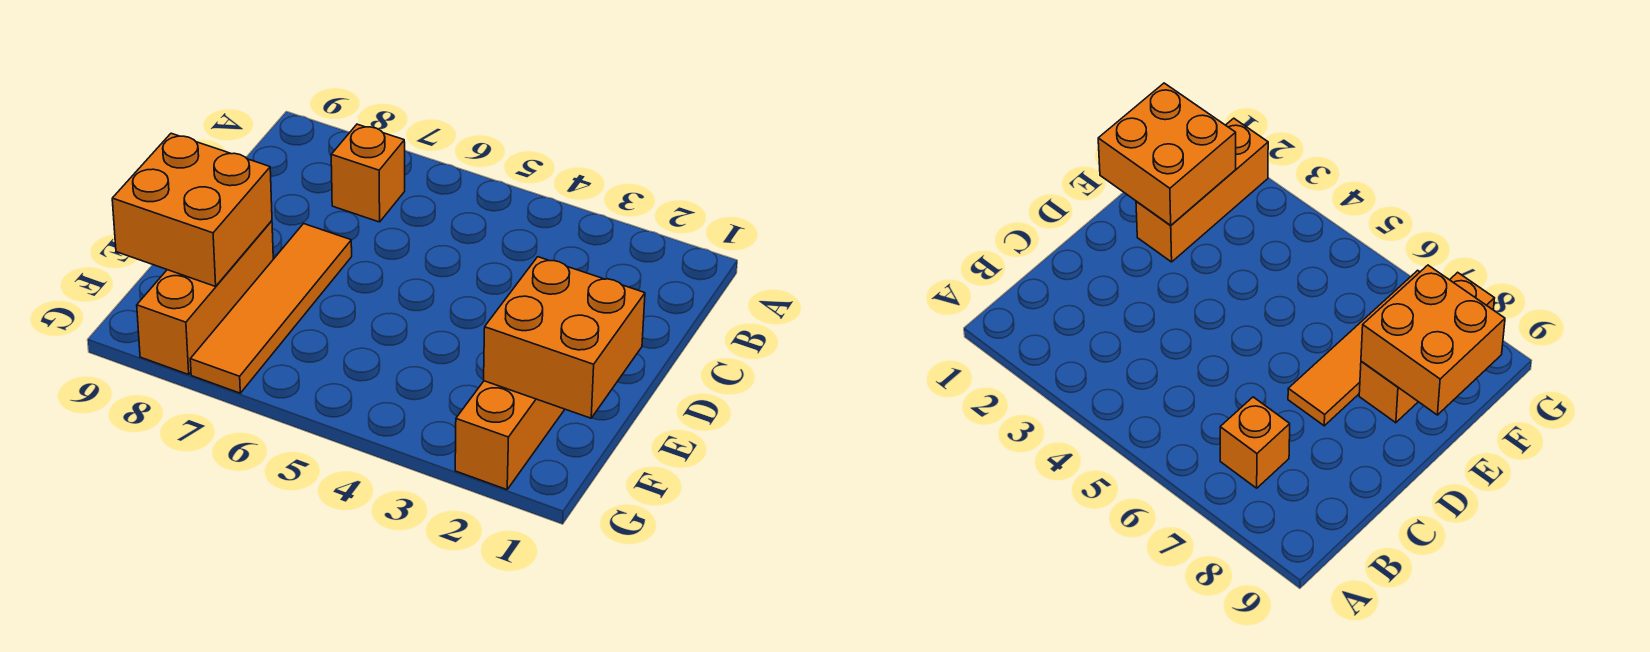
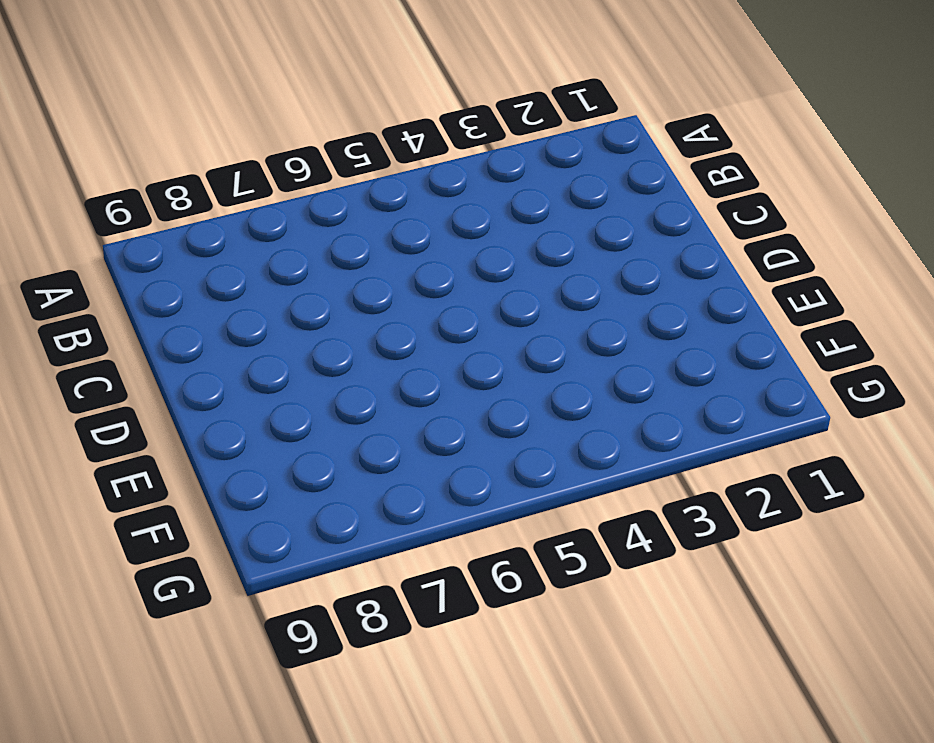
none -> orange brick B7 level 1
none -> orange tile D7:G7 level 1

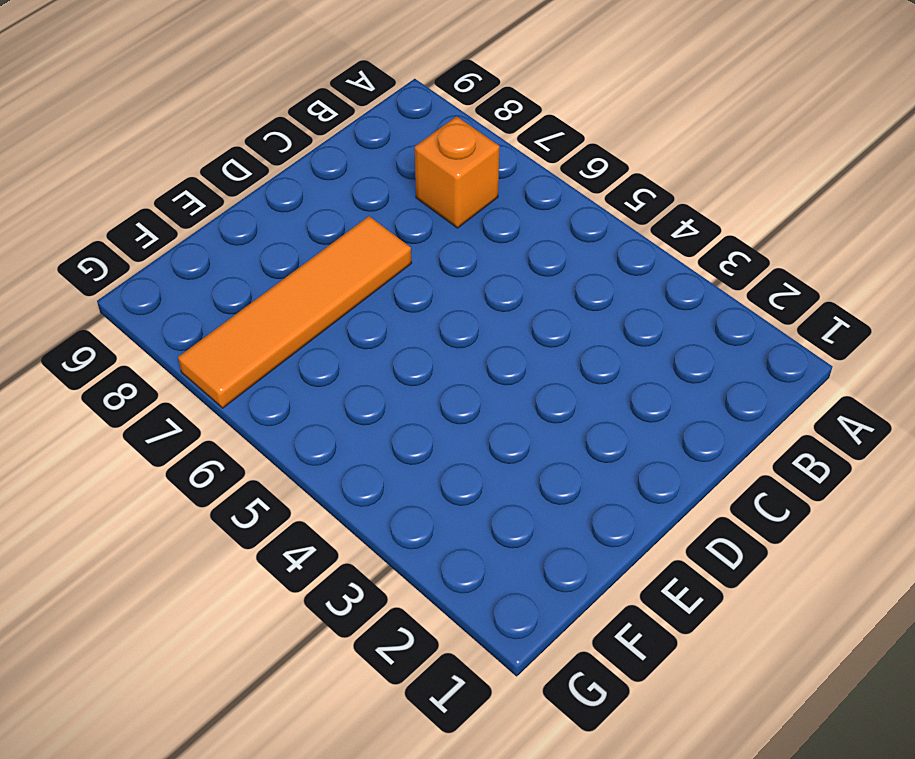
none -> orange brick E2:G2 level 1
none -> orange brick E8:G8 level 1

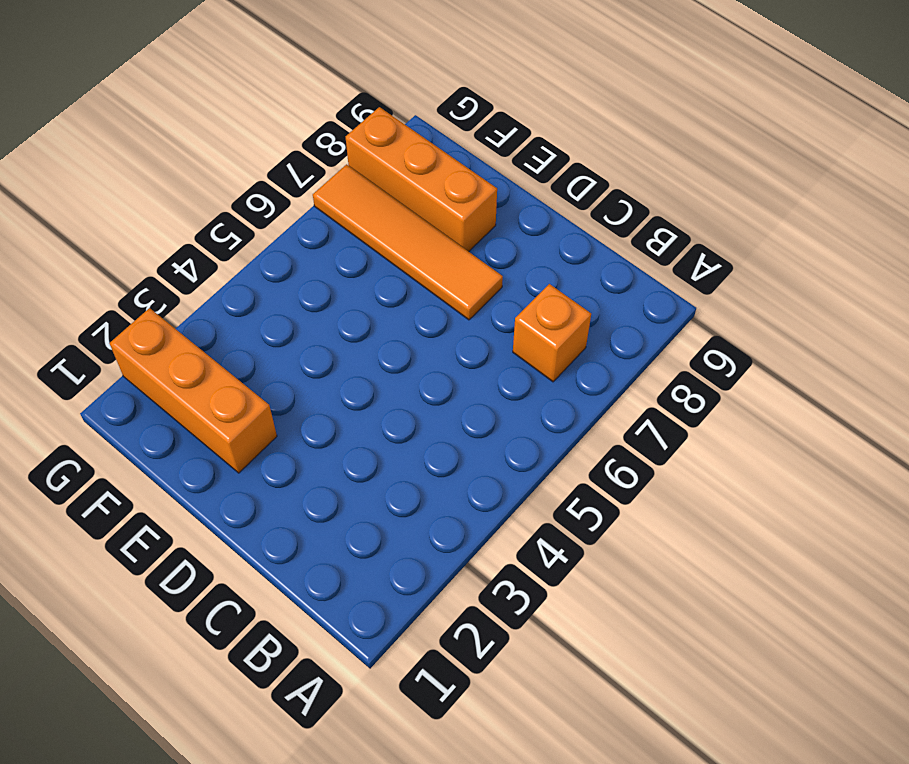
none -> orange brick E1:F2 level 2
none -> orange brick E8:F9 level 2

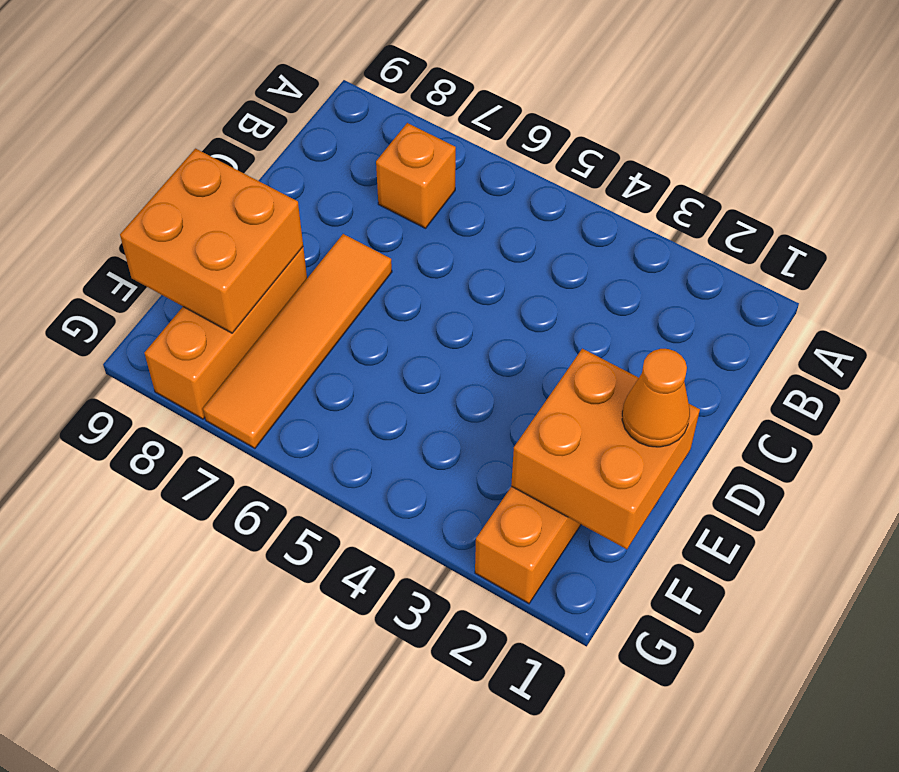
orange cone E1 level 3 -> none

